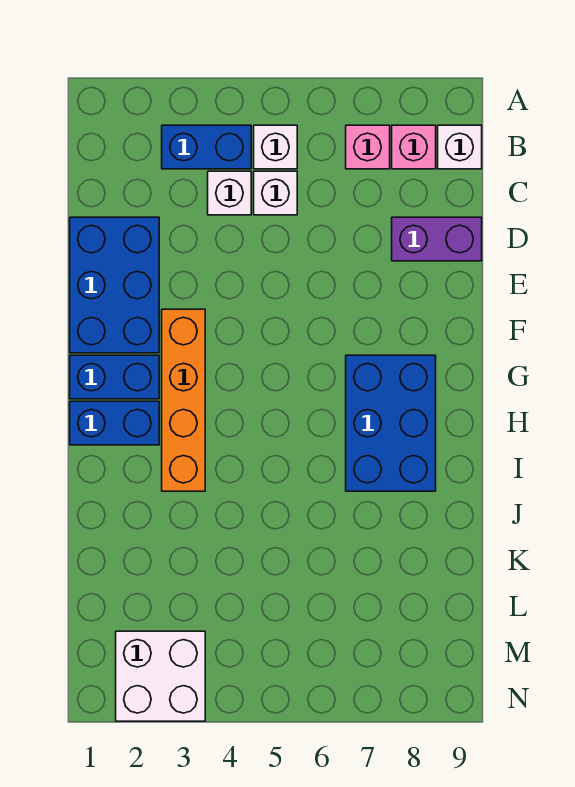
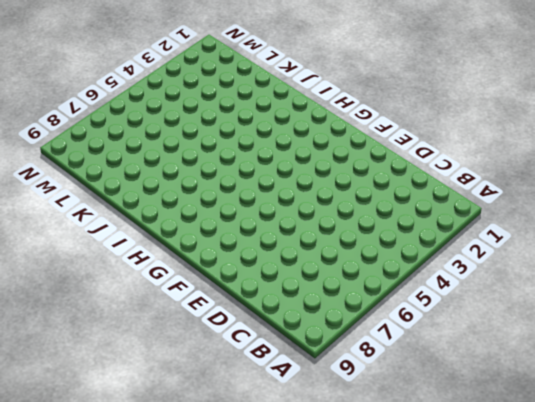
none -> blue brick B3:B4 level 1
none -> white brick B5 level 1
none -> pink brick B7 level 1

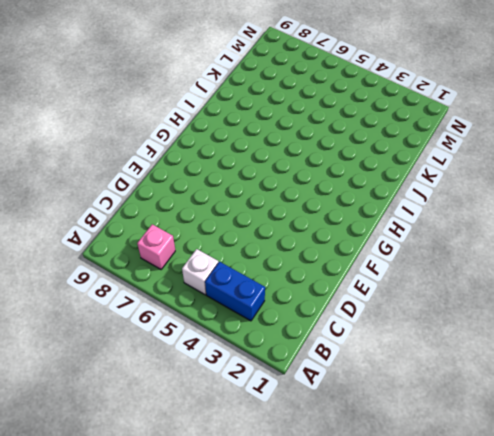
none -> pink brick B8 level 1
none -> white brick B9 level 1
none -> white brick C4 level 1

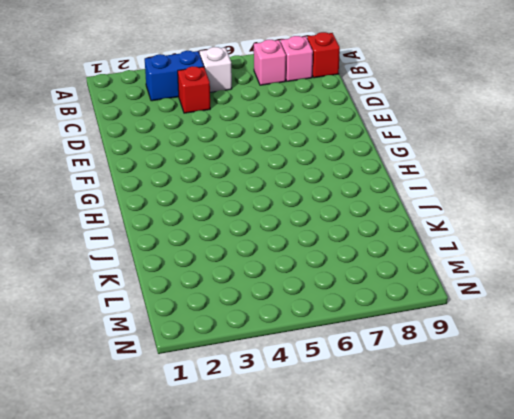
red brick B9 level 1 -> white brick B9 level 1
red brick C4 level 1 -> white brick C4 level 1
none -> white brick C5 level 1
none -> blue brick D1:F2 level 1
none -> purple brick D8:D9 level 1

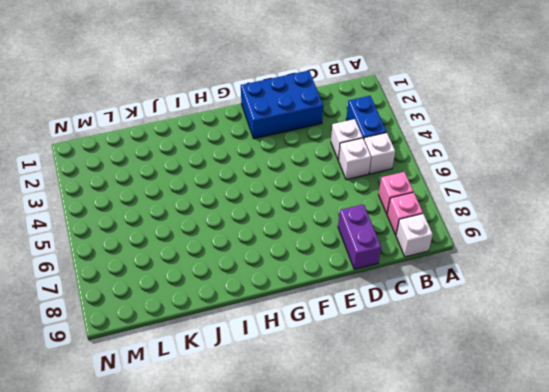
none -> orange brick F3:I3 level 1
none -> blue brick G1:G2 level 1
none -> blue brick G7:I8 level 1

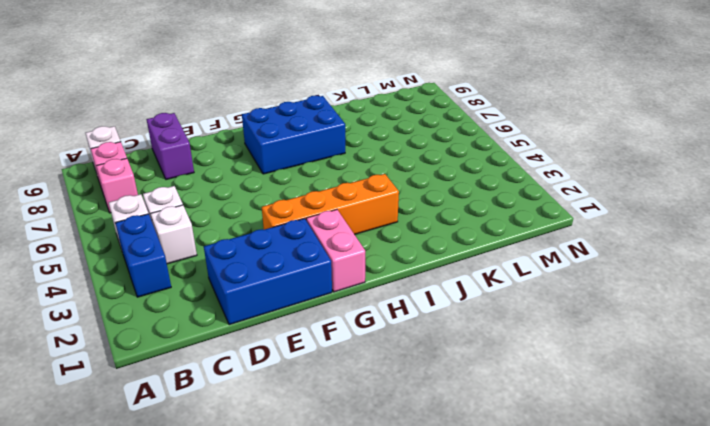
pink brick G1:G2 level 1 -> blue brick G1:G2 level 1
none -> blue brick H1:H2 level 1
none -> white brick M2:N3 level 1

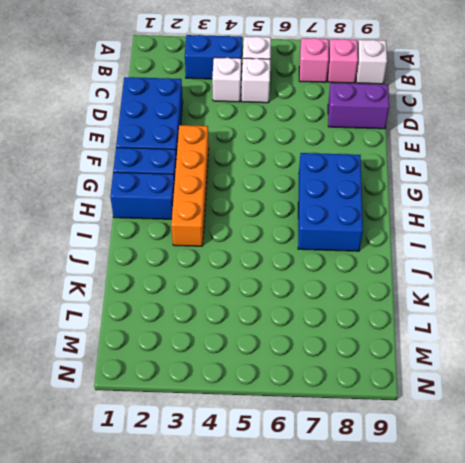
none -> white brick M2:N3 level 1

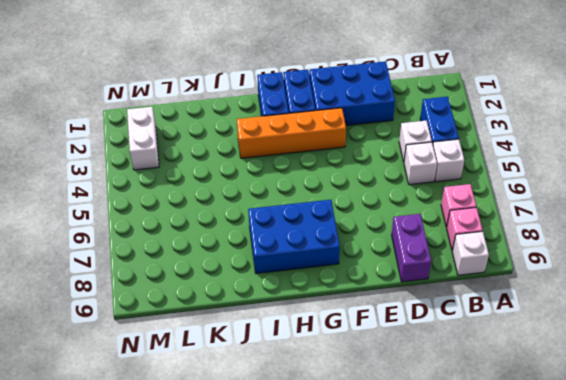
white brick M2:M3 level 1 -> white brick M2:N3 level 1

